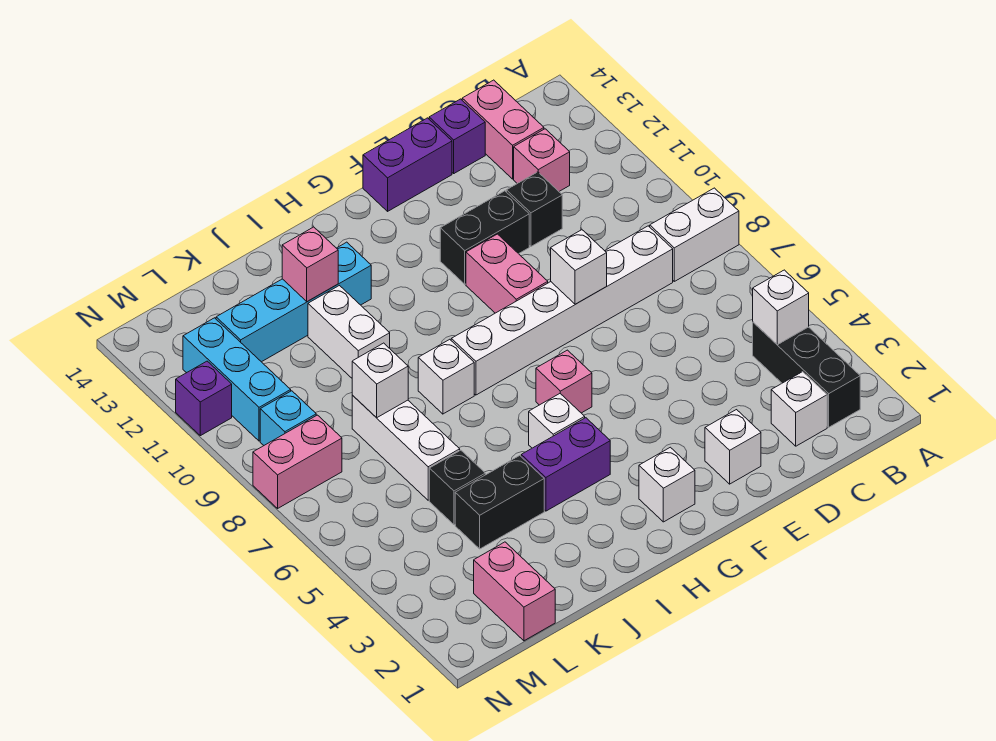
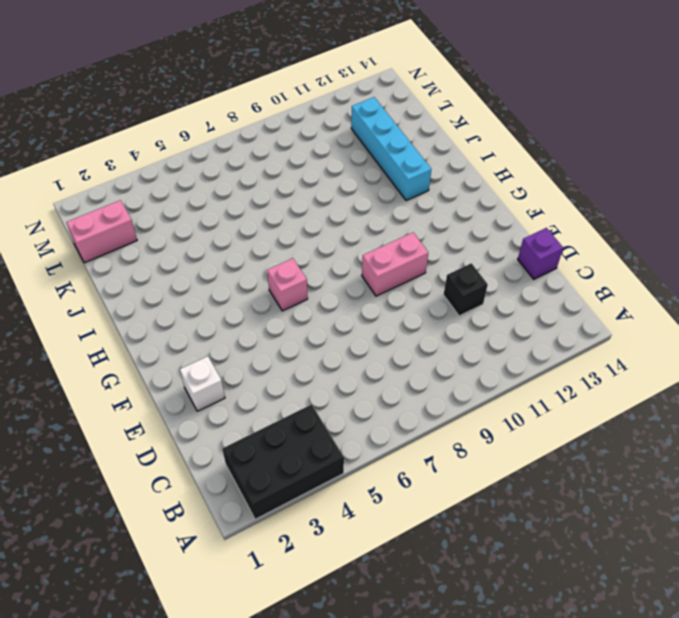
black brick A2:B4 level 1 -> black brick B2:B4 level 1
none -> white brick A8:B8 level 1
none -> white brick C2 level 1
none -> white brick C8:H8 level 1
none -> pink brick C12 level 1

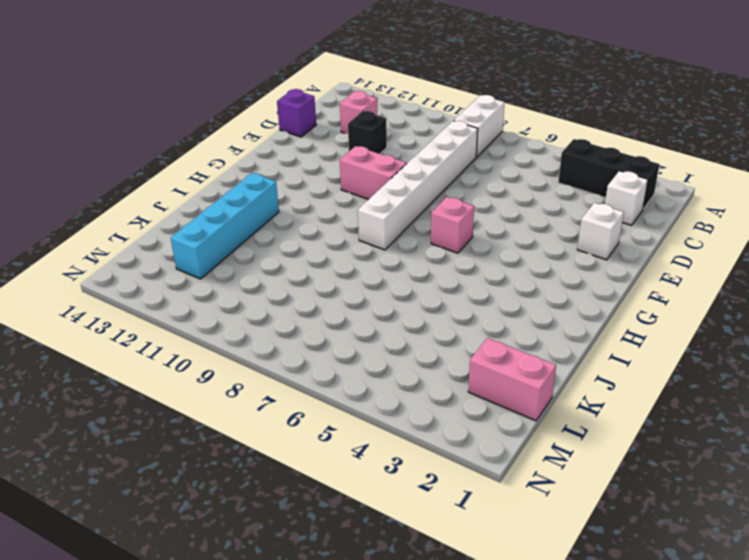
none -> pink brick C13:C14 level 1
none -> black brick E11:F11 level 1
none -> purple brick E14:F14 level 1
none -> white brick G2 level 1

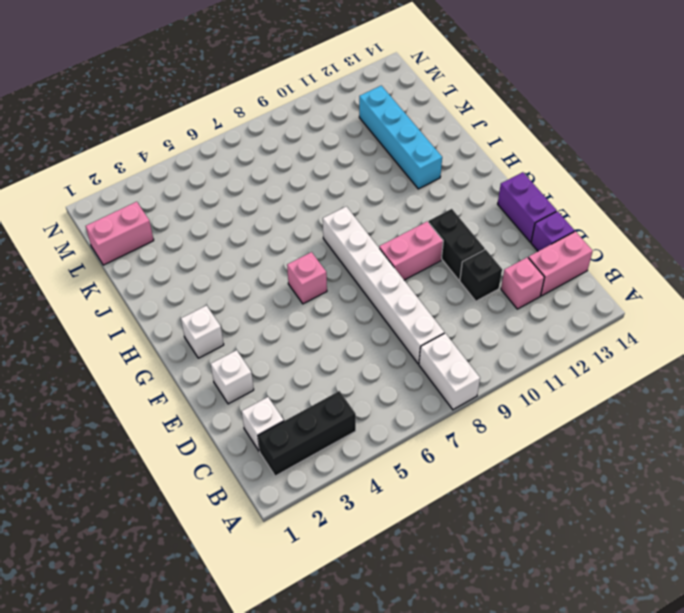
none -> purple brick H4:I4 level 1
none -> white brick H5 level 1
none -> white brick I8 level 1
none -> black brick J4:K4 level 1

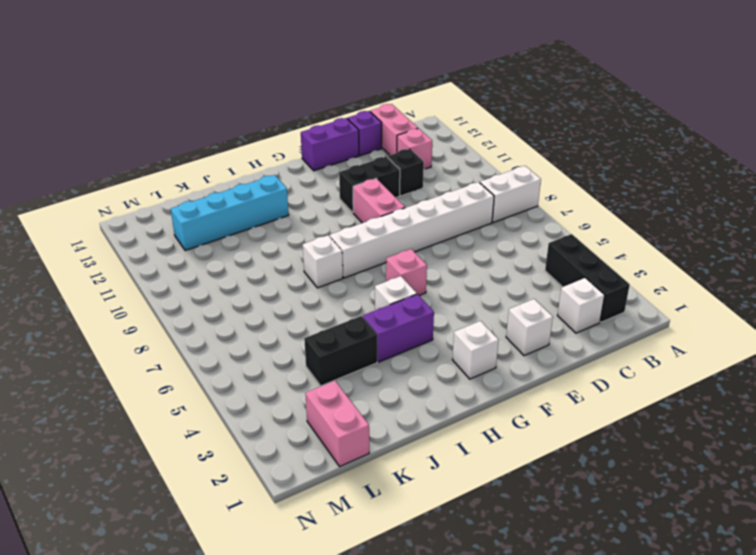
none -> white brick J10:J11 level 1
none -> black brick K5 level 1
none -> white brick K6:K8 level 1
none -> pink brick M8:N8 level 1

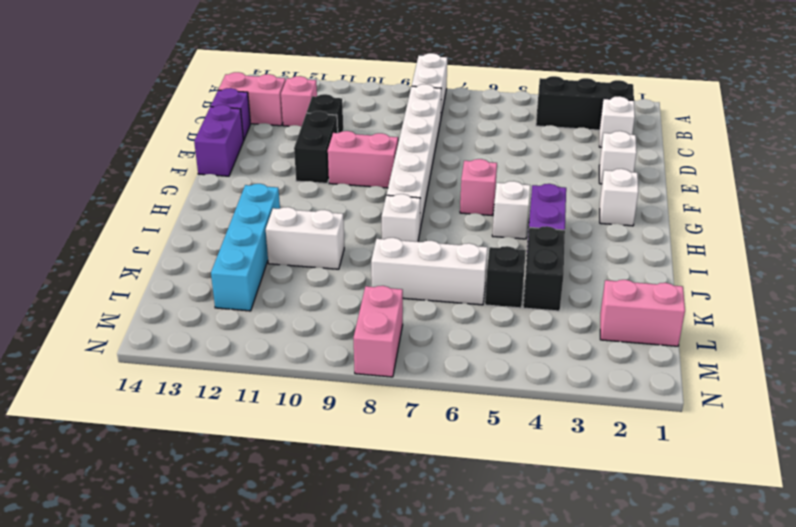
none -> cyan brick M9 level 1
none -> cyan brick M10:M12 level 1
none -> purple brick N11 level 1
none -> white brick B4 level 2

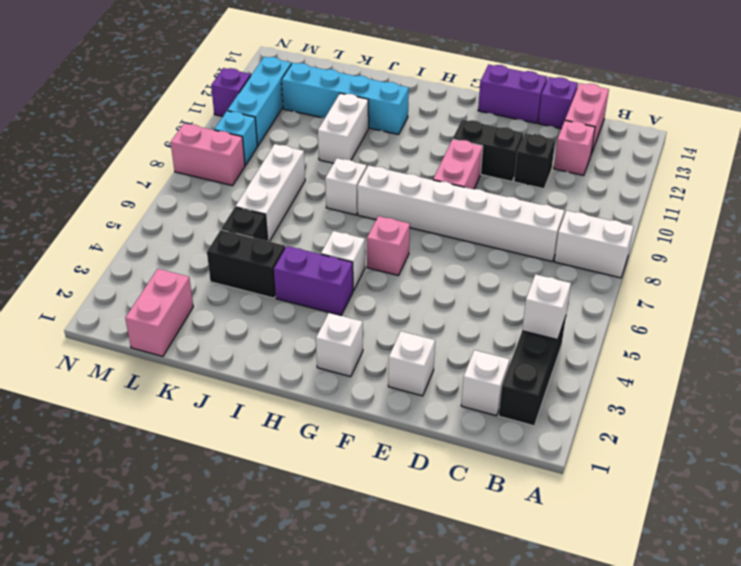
none -> white brick E8 level 2
none -> pink brick J12 level 2
none -> white brick K8 level 2

